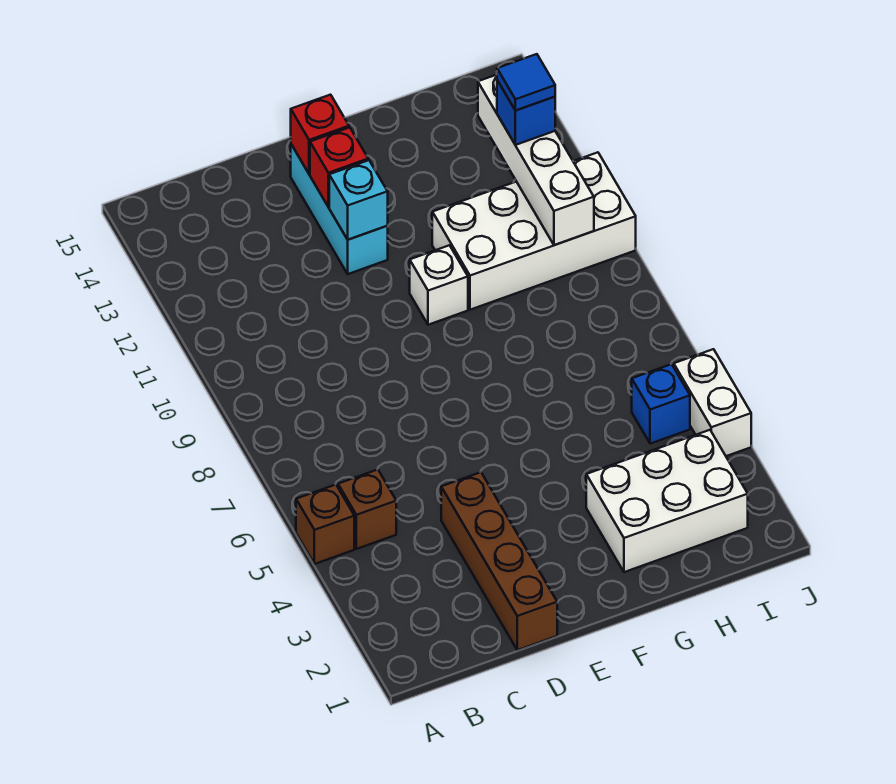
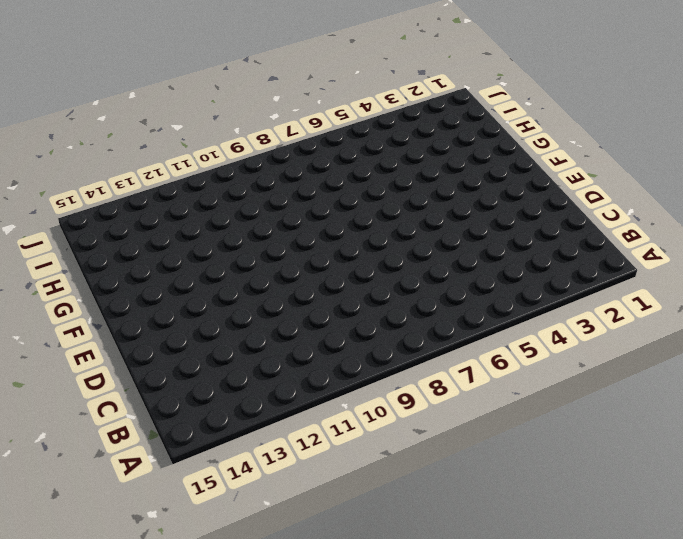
none -> brown brick A5 level 1
none -> brown brick B5 level 1
none -> brown brick D1:D4 level 1

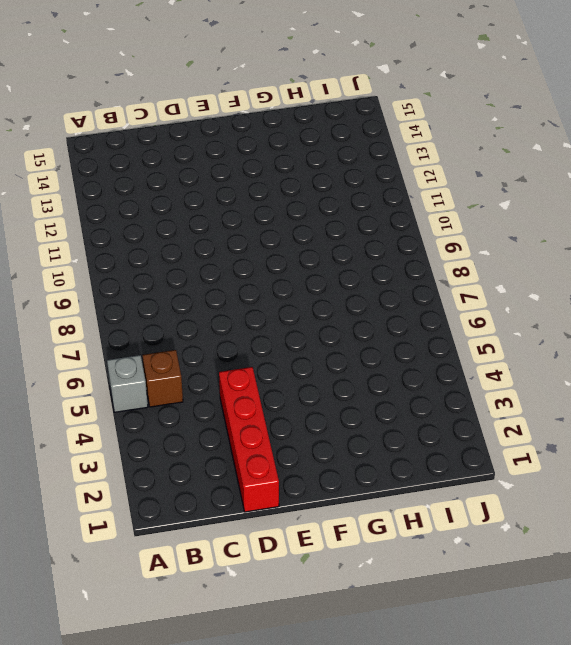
grey brick A5 level 1 -> brown brick A5 level 1
red brick D1:D4 level 1 -> brown brick D1:D4 level 1
none -> cyan brick E12:E14 level 1
none -> white brick F10 level 1
none -> white brick G2:I3 level 1

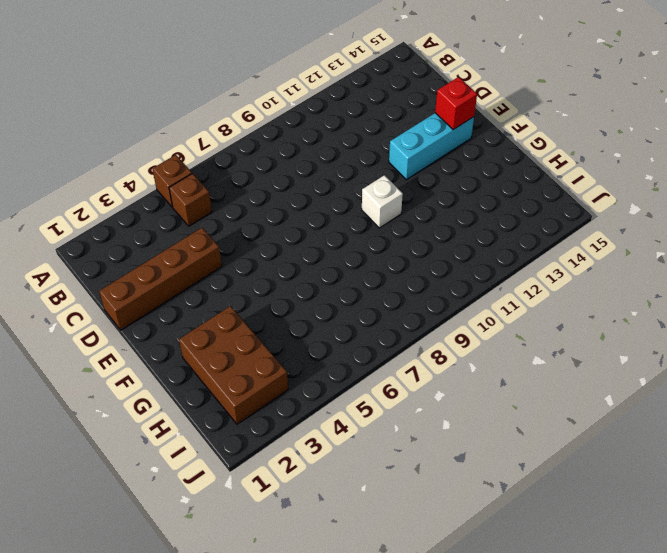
brown brick G2:I3 level 1 -> white brick G2:I3 level 1
none -> white brick G10:J11 level 1
none -> blue brick I5 level 1
none -> white brick J4:J5 level 1

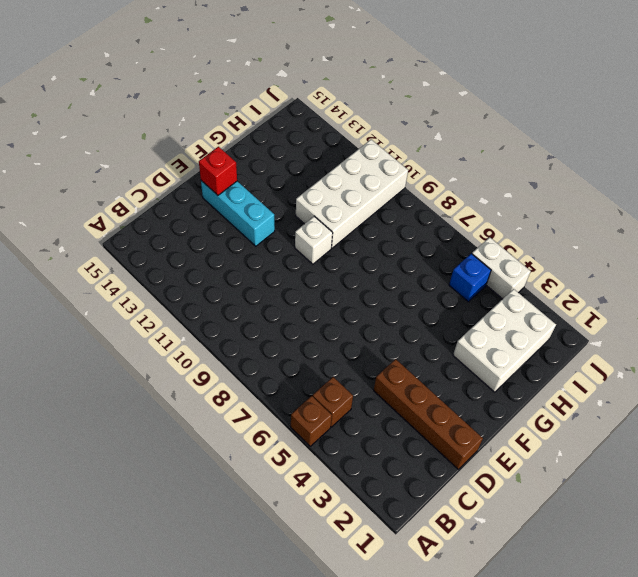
none -> cyan brick E12 level 2
none -> red brick E13 level 2
none -> white brick I10:I13 level 2

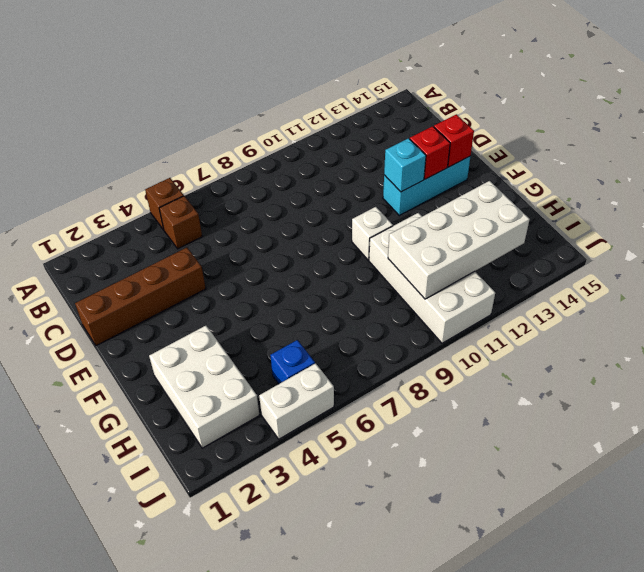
white brick H10:I13 level 2 -> white brick I10:I13 level 2
none -> blue brick I12 level 3
none -> blue tile I12 level 4

